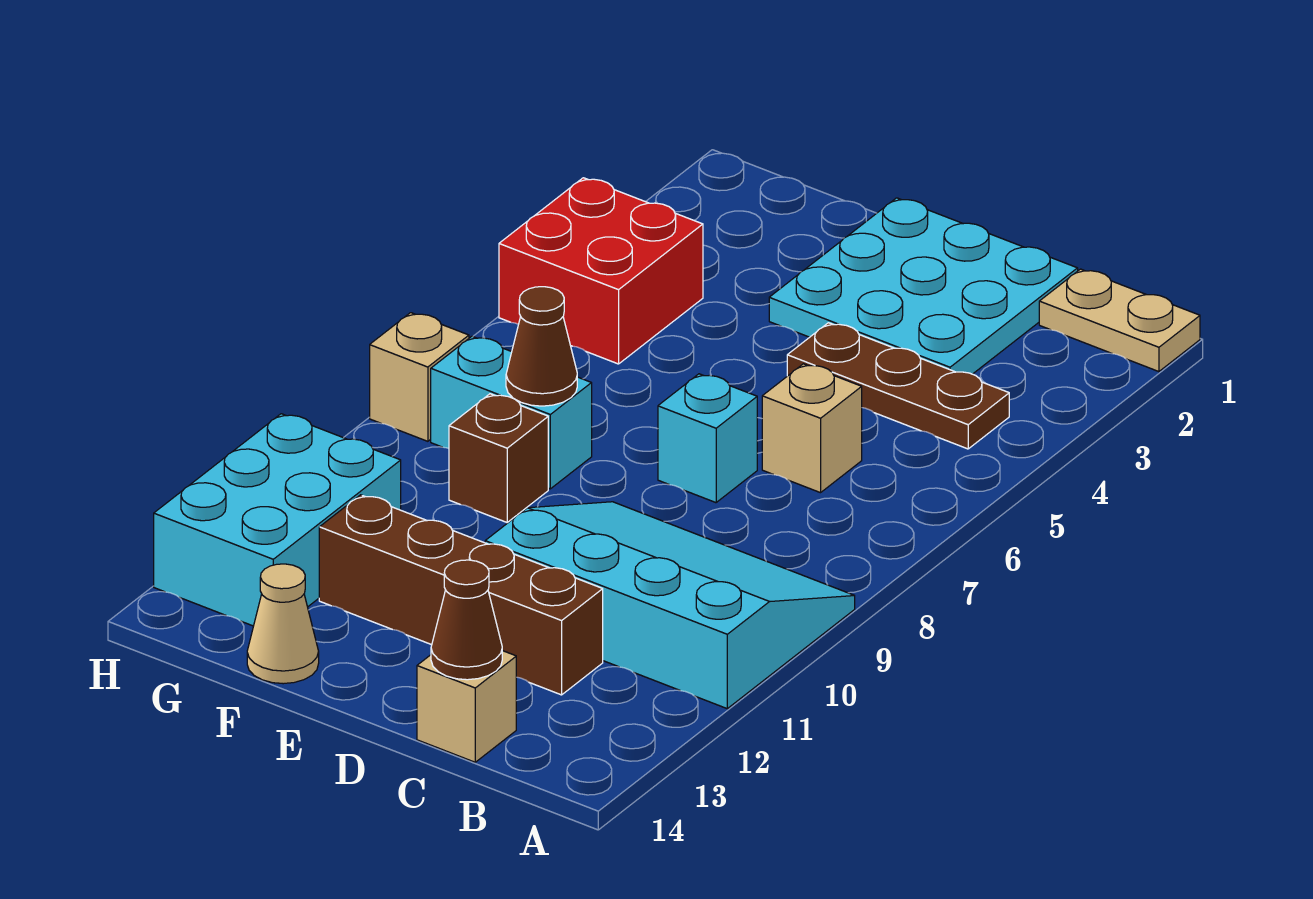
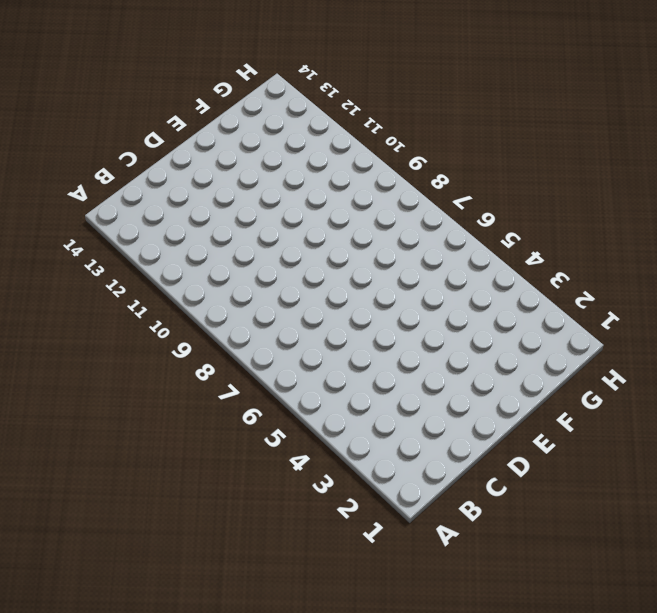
none -> tan plate A1:B1 level 1
none -> cyan slope A9:D11 level 1 top 11
none -> brown plate B4:D4 level 1

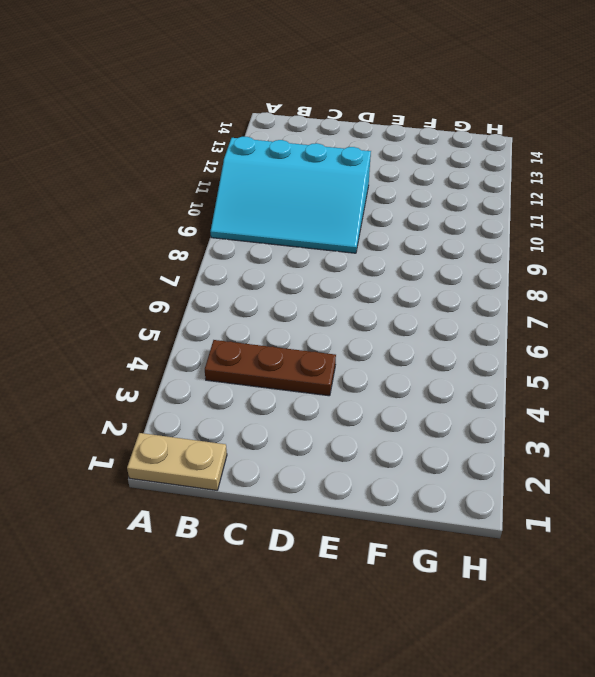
none -> cyan plate C1:E3 level 1
none -> tan brick C6 level 1
none -> brown brick C12:F12 level 1

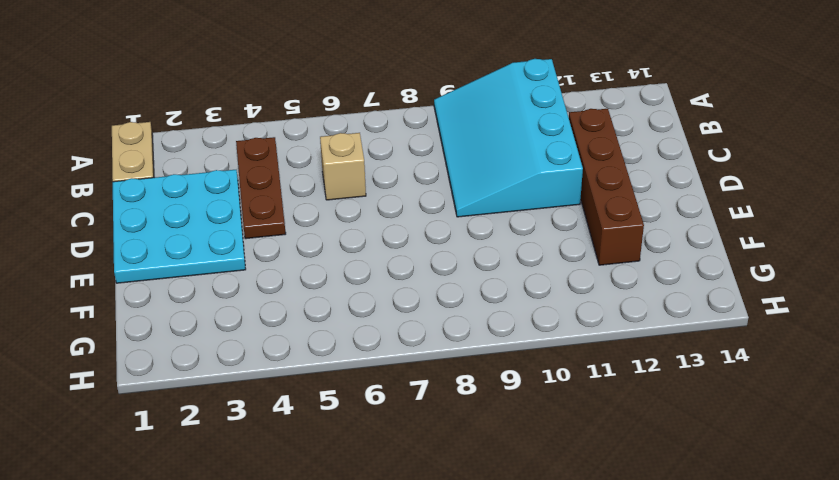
none -> tan brick C14 level 1
none -> cyan brick D7 level 1
none -> cyan brick F8:G8 level 1

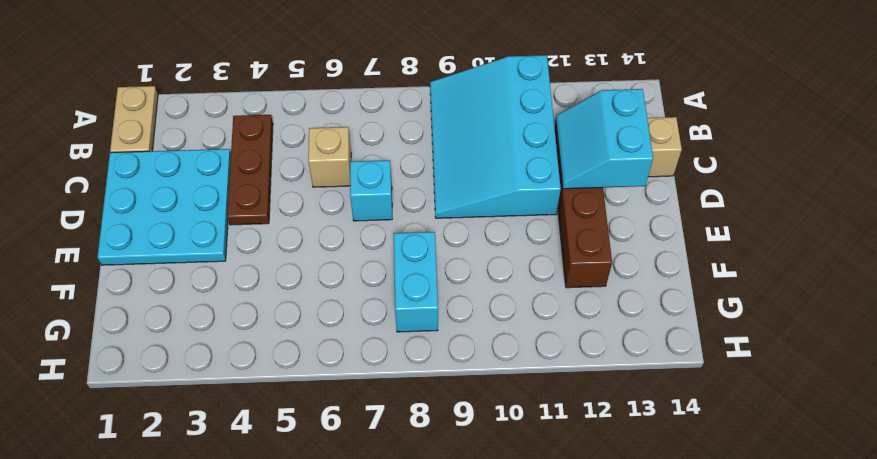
cyan slope C12:D13 level 2 top 13 -> none
none -> brown brick F9 level 1
none -> tan cone F14 level 1
none -> red brick G4:H5 level 1

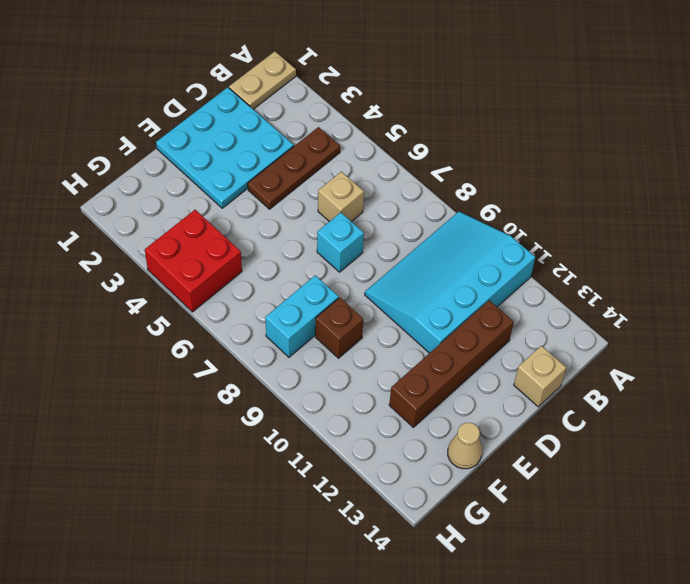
none -> cyan brick G11:H13 level 1
none -> tan brick H8 level 1
none -> brown cone C14 level 2

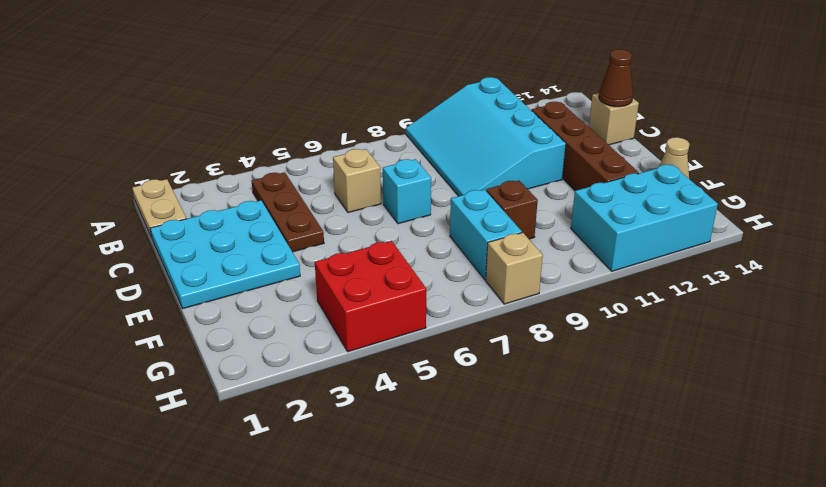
none -> brown cone F8 level 2

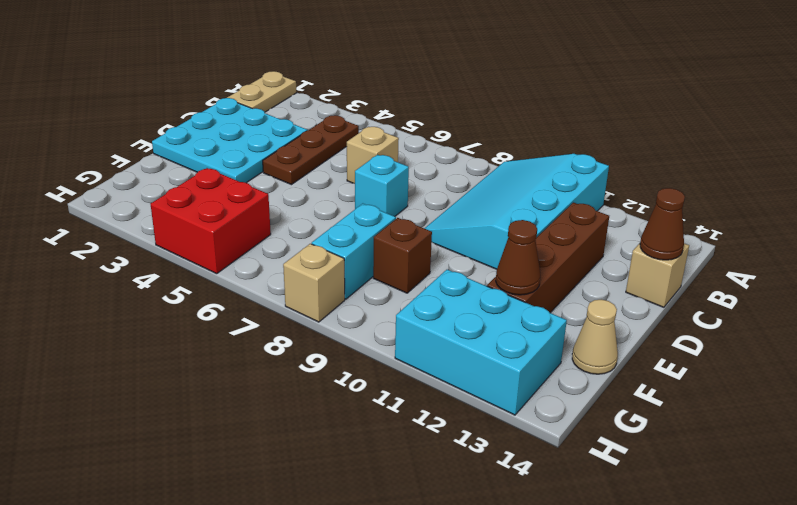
brown cone F12 level 2 -> brown cone F8 level 2

